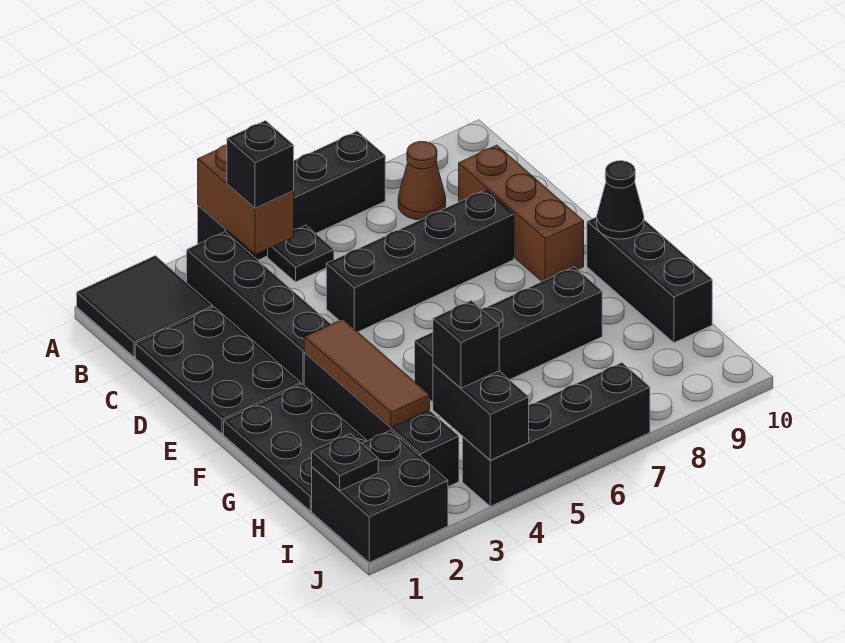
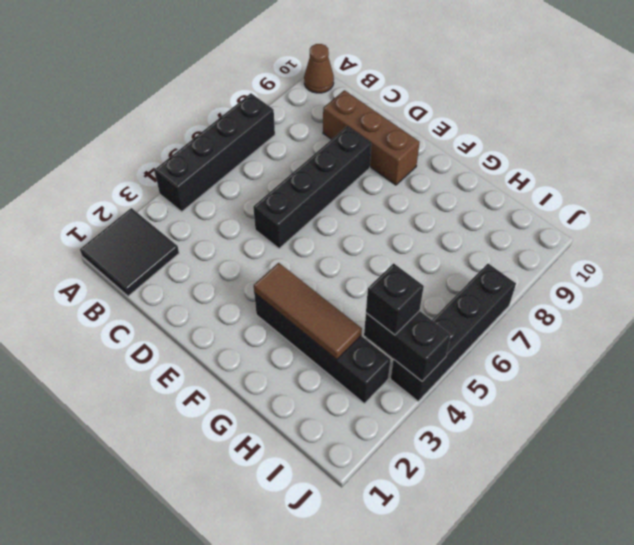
brown cone A10 level 1 -> brown cone B8 level 1
none -> black brick B3:E3 level 1
none -> black plate B5 level 1
none -> black plate C1:E2 level 1

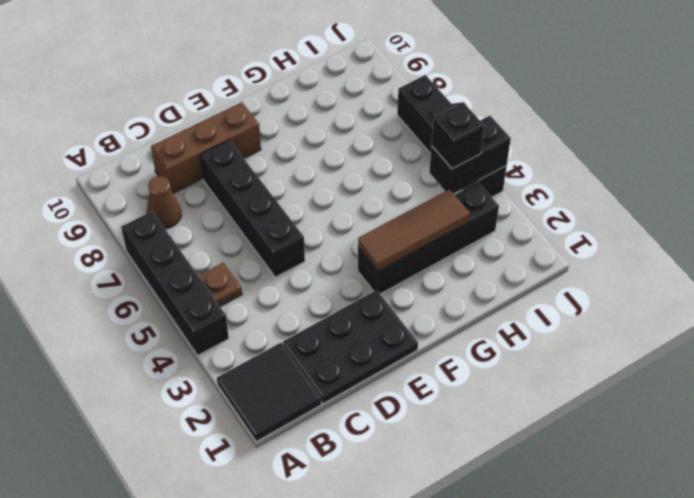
brown plate B5 level 1 -> black plate B5 level 1
none -> black brick B3:E3 level 1
none -> black plate F1:H2 level 1
none -> black brick F10:H10 level 1

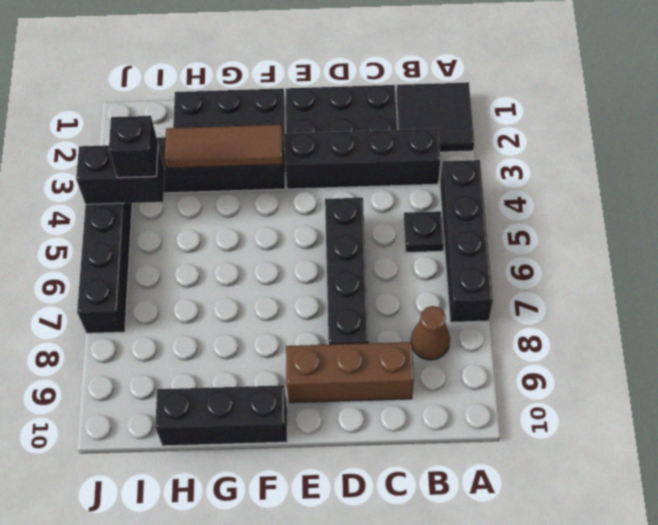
none -> black brick G5:G8 level 1
none -> black brick I1:J2 level 1
none -> brown brick A4:B4 level 2

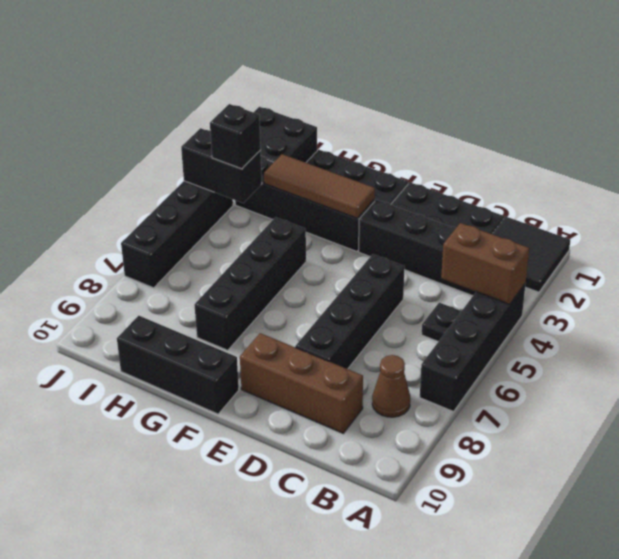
none -> black cone F10 level 2
none -> black plate I1 level 2
none -> black brick B4 level 3

